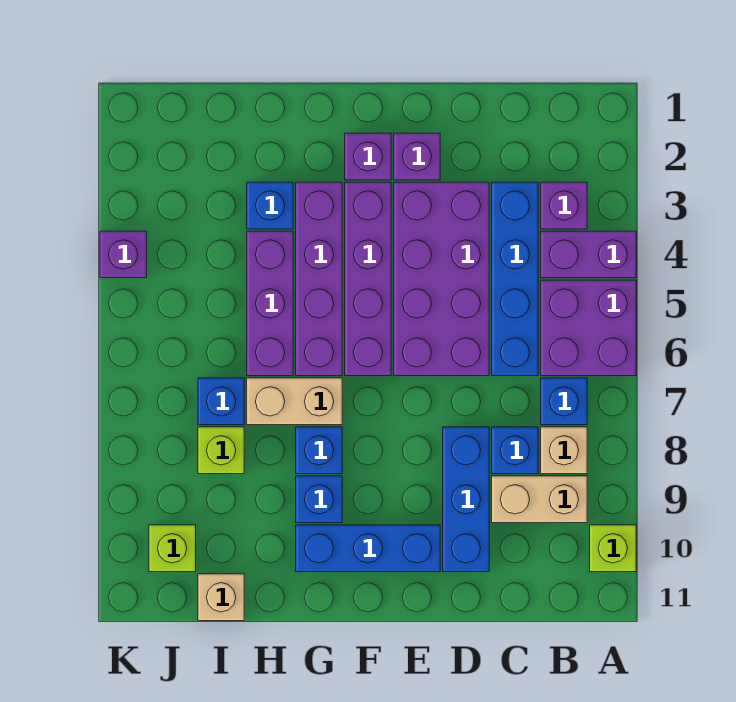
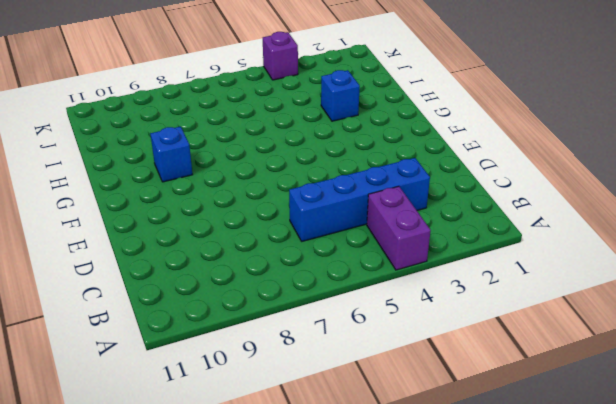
none -> purple brick A5:B6 level 1
none -> lime brick A10 level 1
none -> purple brick B3 level 1

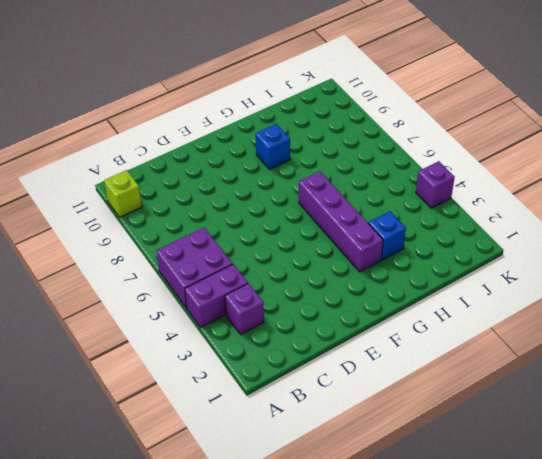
none -> blue brick B7 level 1
none -> tan brick B8 level 1
none -> tan brick B9:C9 level 1

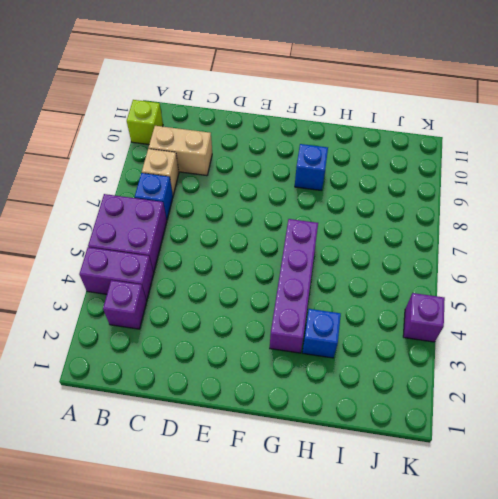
none -> blue brick C3:C6 level 1
none -> blue brick C8 level 1
none -> purple brick D3:E6 level 1

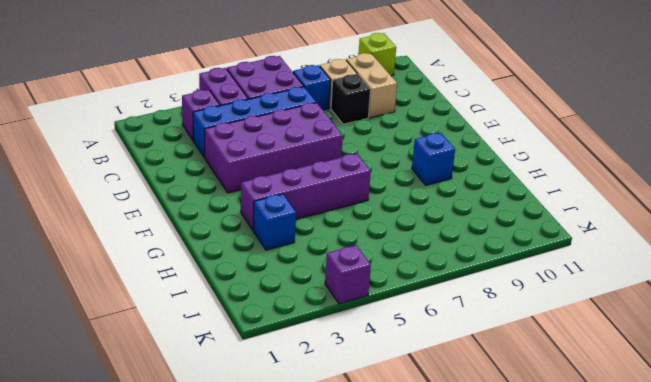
black brick C8 level 1 -> blue brick C8 level 1
none -> blue brick D8:D10 level 1
none -> purple brick E2 level 1
none -> blue brick E10:G10 level 1

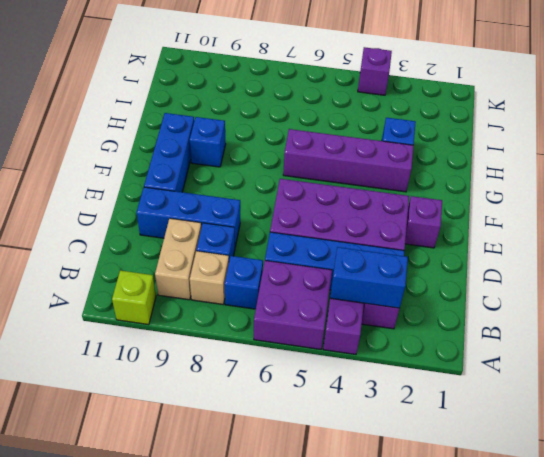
blue brick B3:B4 level 2 -> none
none -> purple brick F2 level 1
none -> purple brick F3:F6 level 1
none -> tan brick G7:H7 level 1

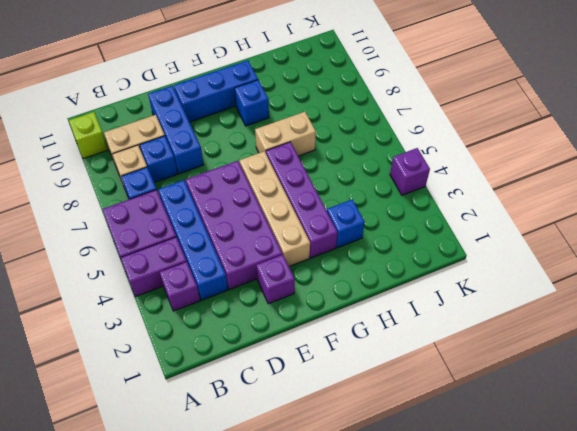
tan brick F3:F6 level 1 -> purple brick F3:F6 level 1
none -> purple brick F2 level 1
none -> blue brick G8 level 1
none -> purple brick H4:H6 level 1

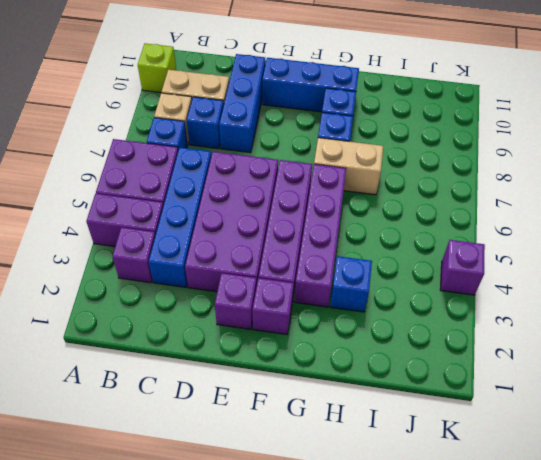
none -> purple brick H4:H6 level 1
none -> blue brick I7 level 1
none -> lime brick I8 level 1

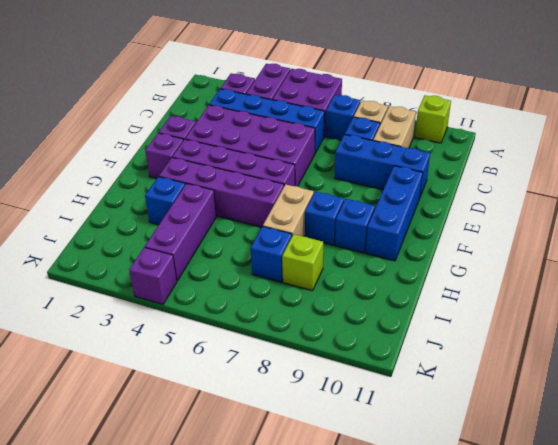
purple brick H4:J4 level 1 -> purple brick H4:H6 level 1
none -> tan brick I11 level 1
none -> lime brick J10 level 1

